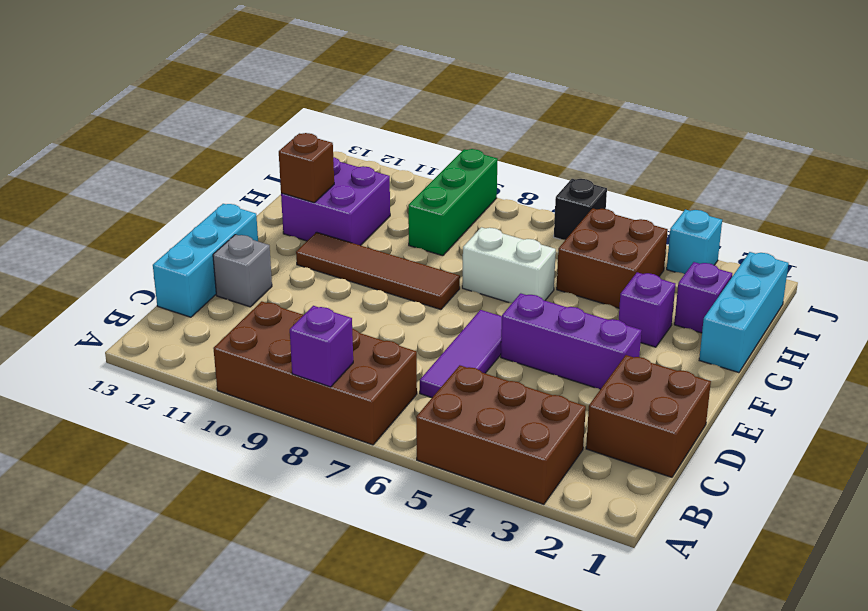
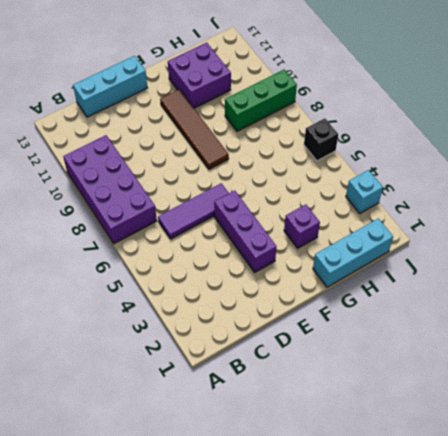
purple brick A7:B10 level 1 -> brown brick A7:B10 level 1
none -> brown brick A3:B5 level 1
none -> brown brick C1:D2 level 1
none -> grey brick D12 level 1

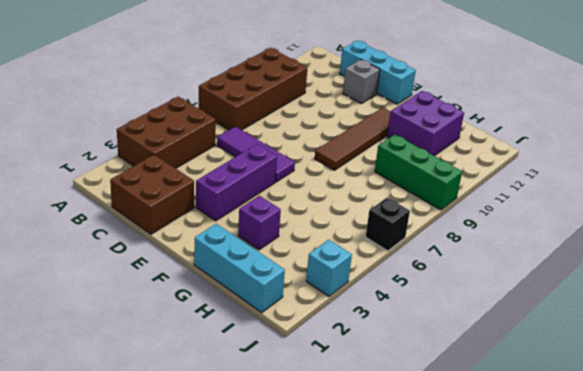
none -> white brick G6:G7 level 1
none -> purple brick H2 level 1
none -> brown brick H4:I5 level 1

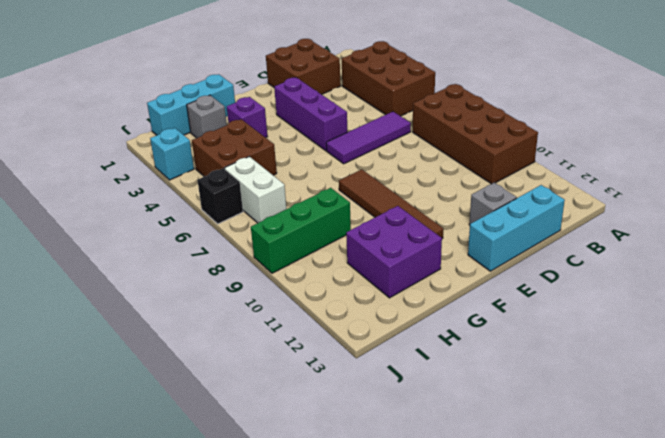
grey brick H2 level 1 -> purple brick H2 level 1
white brick I6:I7 level 1 -> white brick G6:G7 level 1
none -> purple brick A8 level 2
none -> brown brick G12 level 2

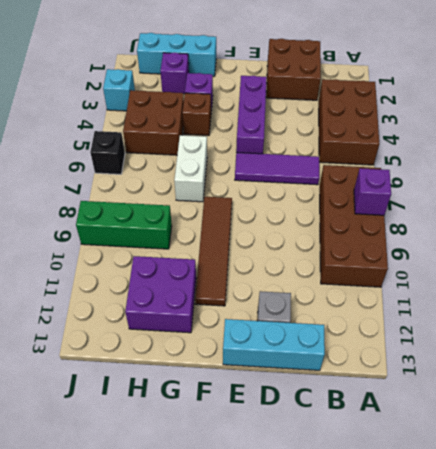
brown brick G4 level 1 -> brown brick G12 level 2

